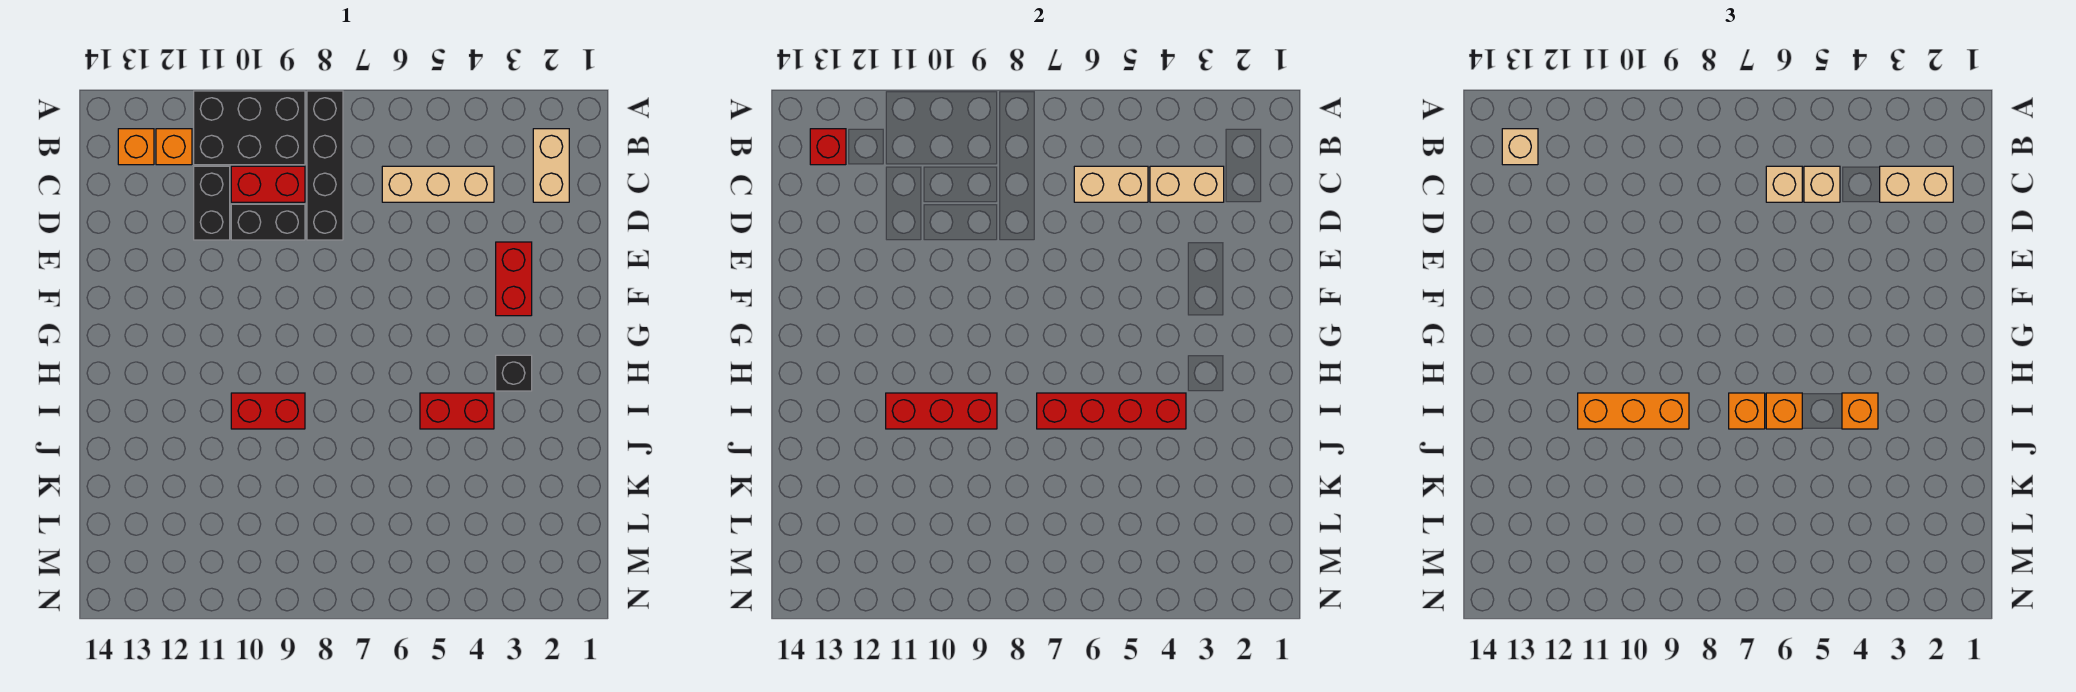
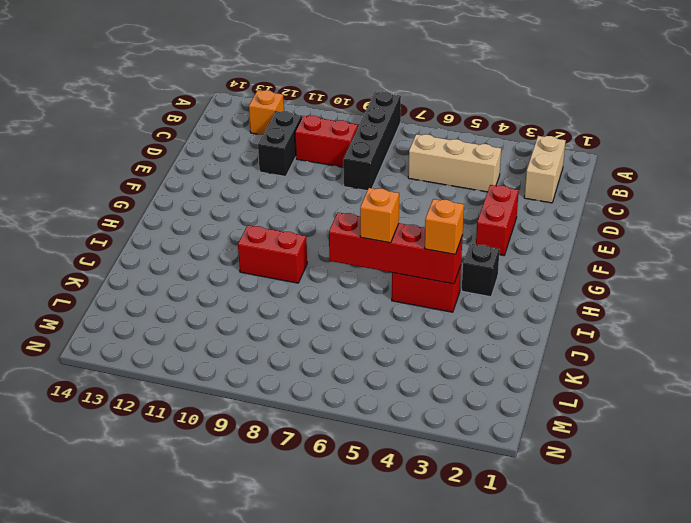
none -> black brick A9:B11 level 1
none -> orange brick B13 level 1
none -> black brick D9:D10 level 1

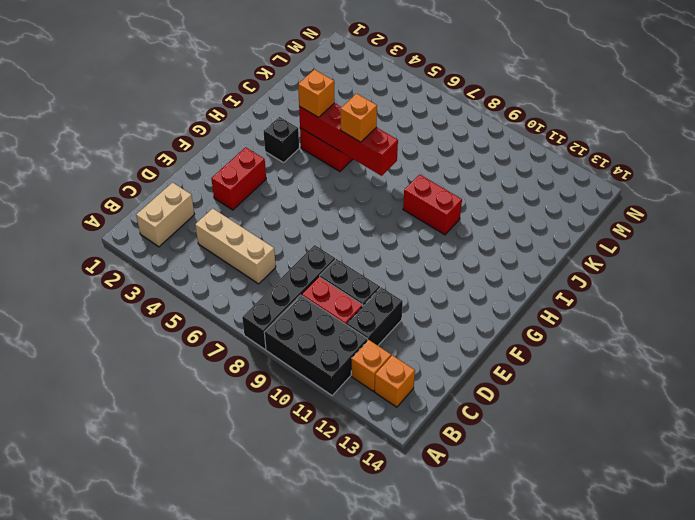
none -> red brick B13 level 2
none -> tan brick C3:C4 level 2
none -> tan brick C5:C6 level 2

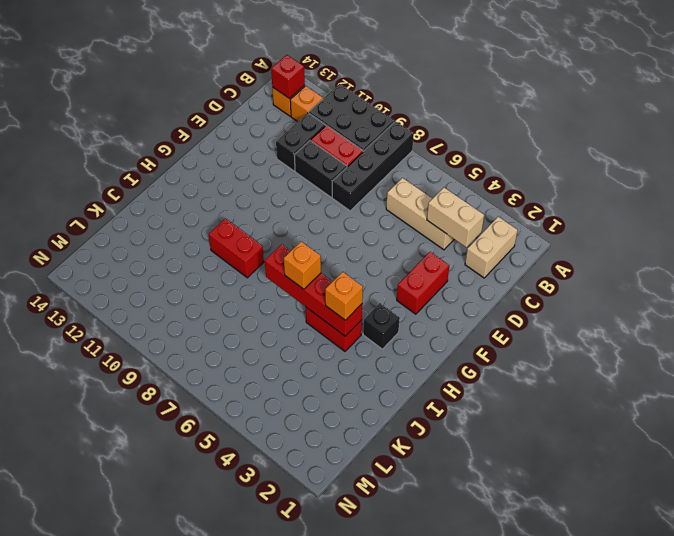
none -> tan brick C5:C6 level 2
none -> red brick I9:I11 level 2
none -> tan brick B13 level 3

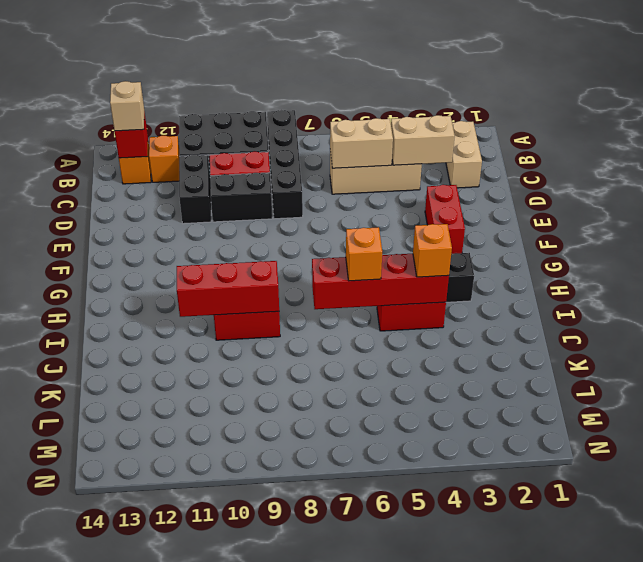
none -> tan brick C2:C3 level 3
none -> tan brick C5 level 3
none -> tan brick C6 level 3

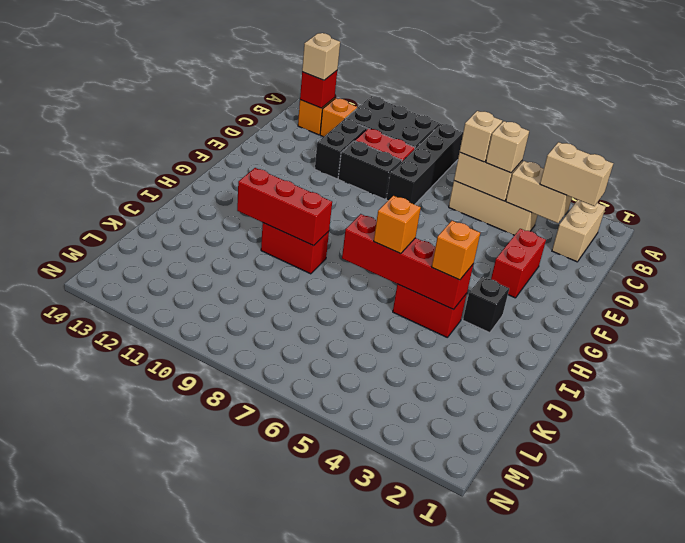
none -> orange brick I7 level 3
none -> orange brick I9:I11 level 3

